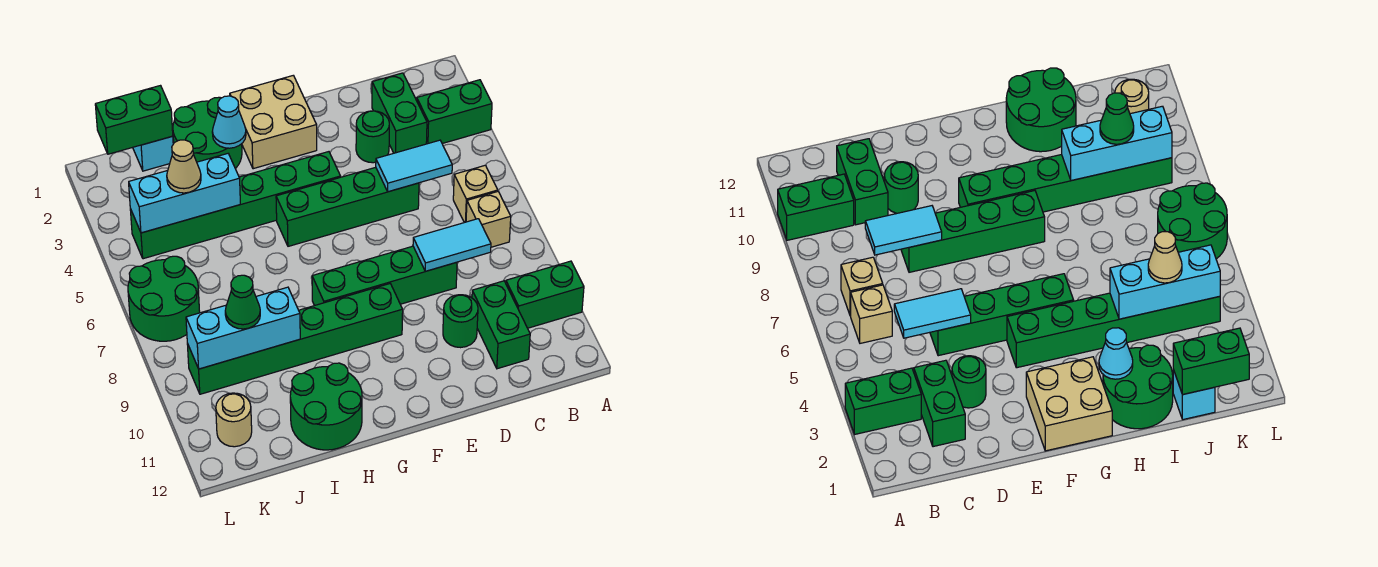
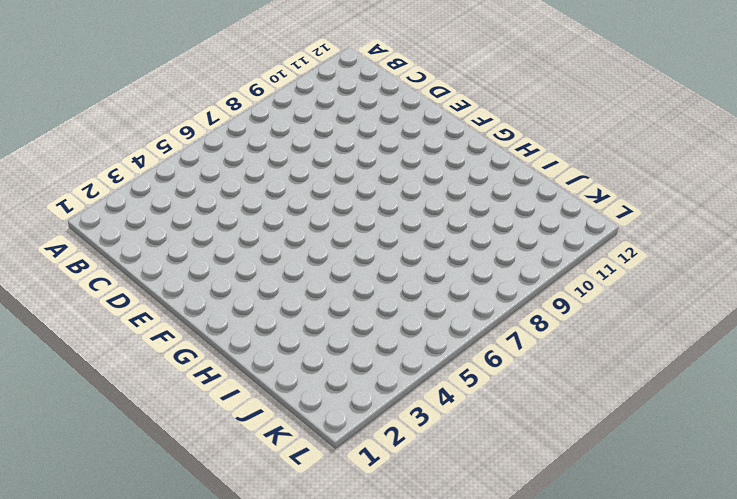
none -> green brick A3:B3 level 1
none -> green brick A10:B10 level 1
none -> tan brick B6 level 1

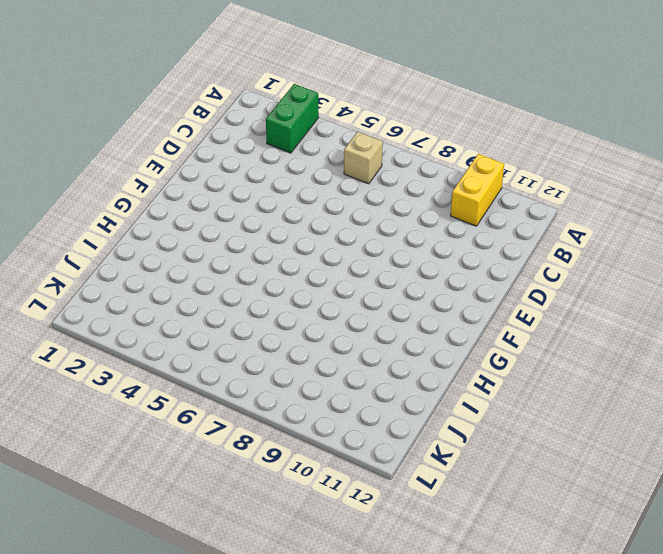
yellow brick A10:B10 level 1 -> green brick A10:B10 level 1
none -> tan brick B7 level 1
none -> green brick C2:C3 level 1
none -> green brick C10:C11 level 1

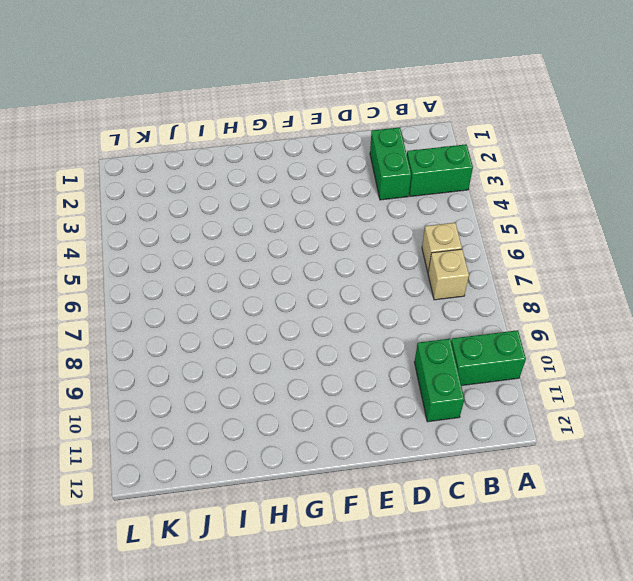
none -> green round brick D3 level 1
none -> green brick D5:G5 level 1
none -> green brick D8:G8 level 1

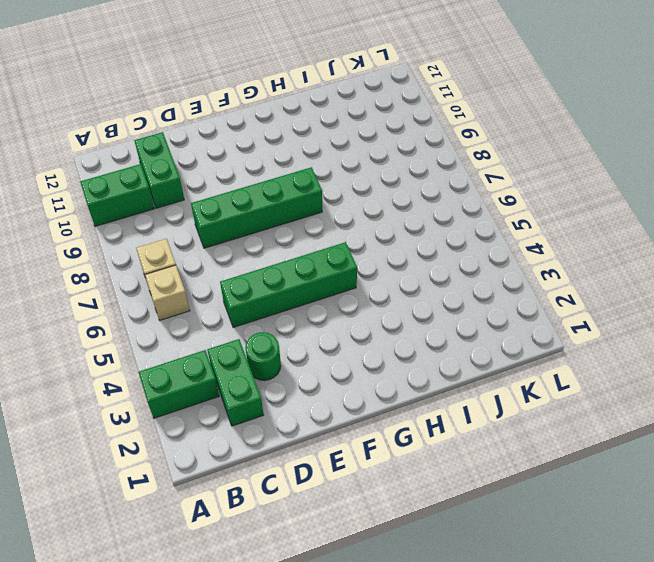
none -> green round brick D10 level 1
none -> tan brick F1:G2 level 1
none -> green brick F4:K4 level 1

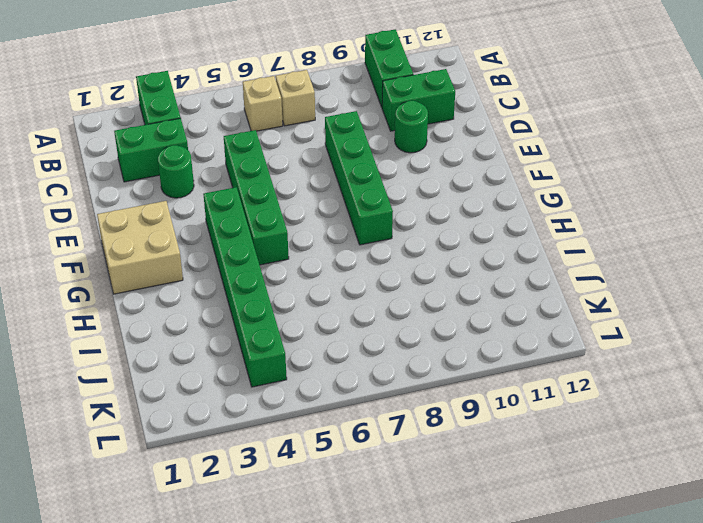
none -> green brick F9:K9 level 1
none -> green round brick H1:I2 level 1
none -> green round brick H11:I12 level 1

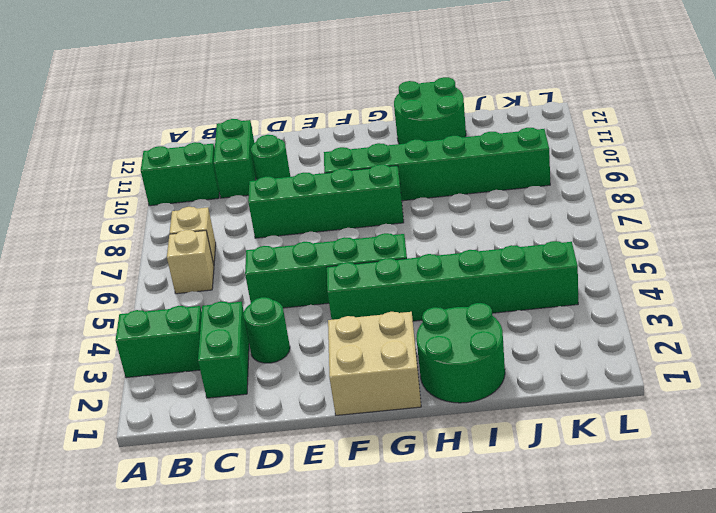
none -> cyan brick J1 level 1
none -> green round brick K6:L7 level 1
none -> tan round brick K11 level 1

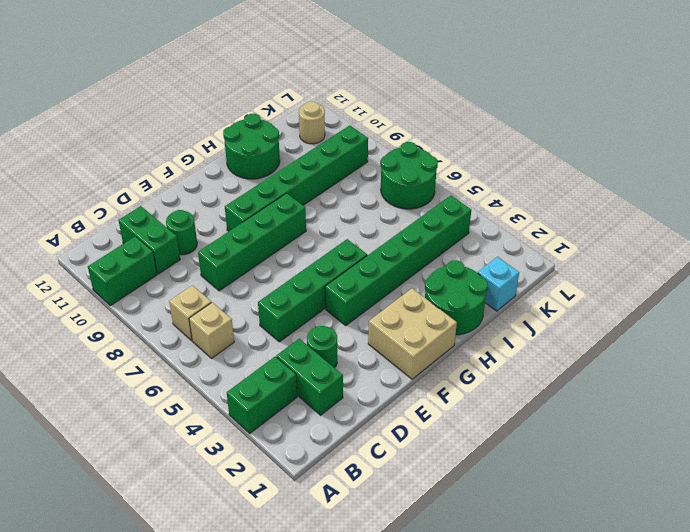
none -> cyan tile C5:D5 level 2
none -> cyan tile C8:D8 level 2
none -> cyan cone H2 level 2

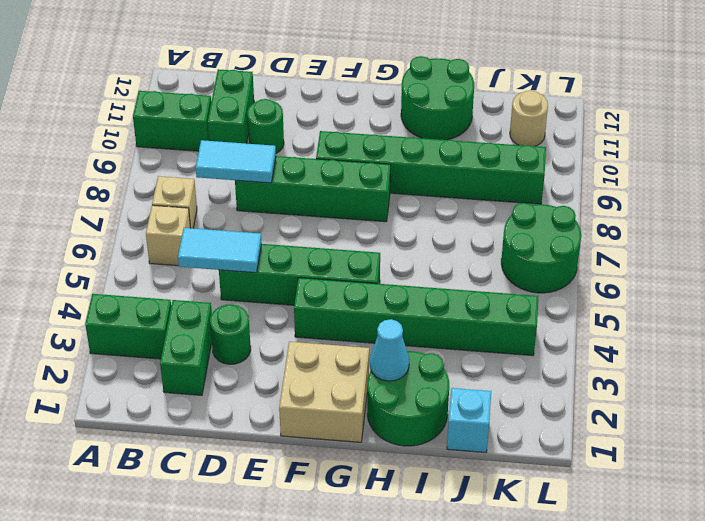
none -> cyan brick I4:K4 level 2
none -> cyan brick I9:K9 level 2
none -> green brick J1:K1 level 2

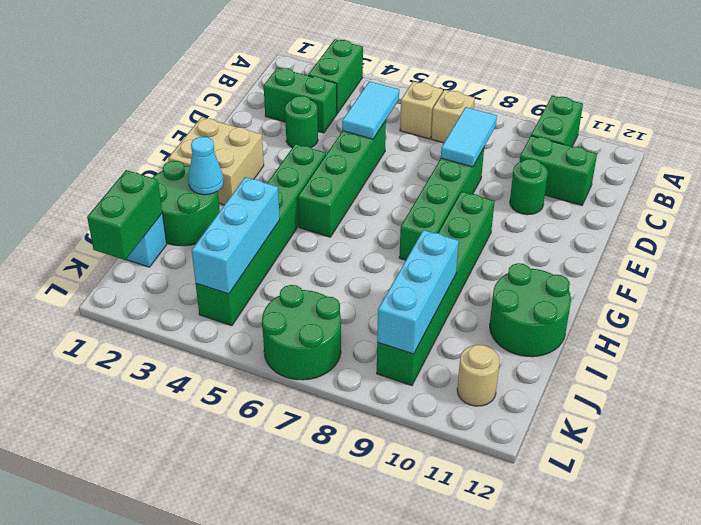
none -> tan cone J4 level 3
none -> green cone J9 level 3

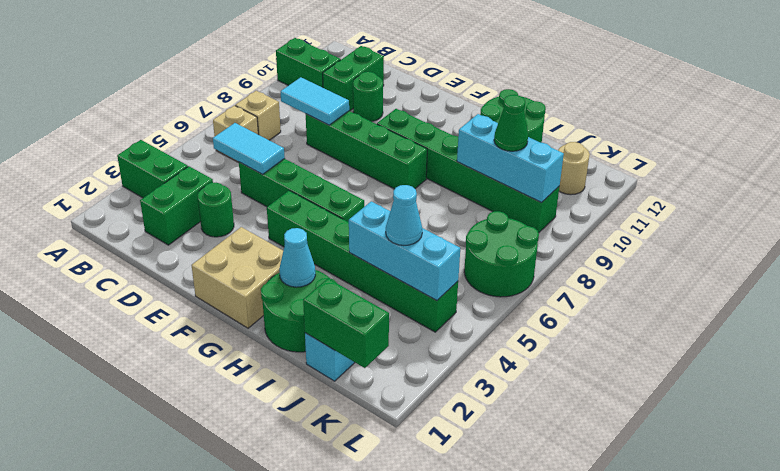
cyan cone J4 level 3 -> tan cone J4 level 3

